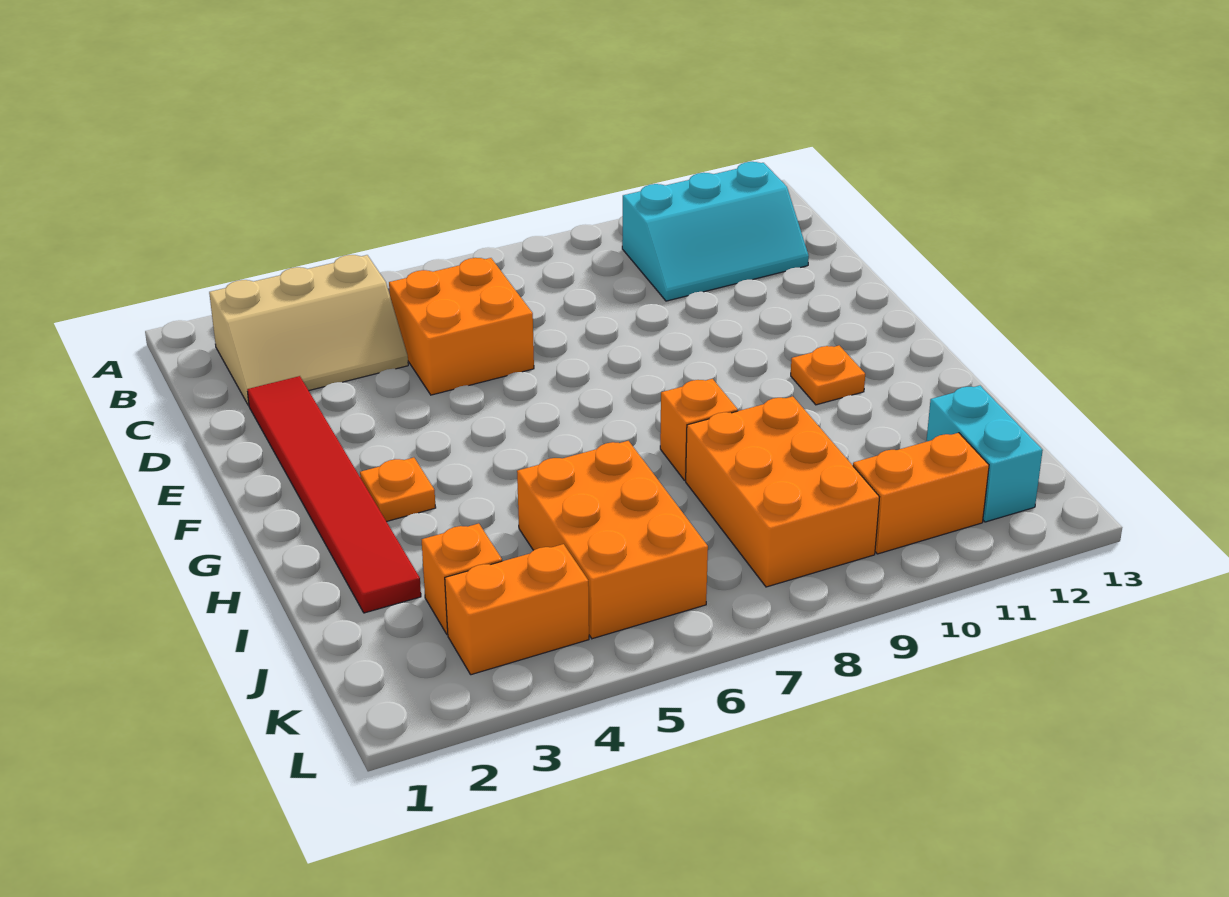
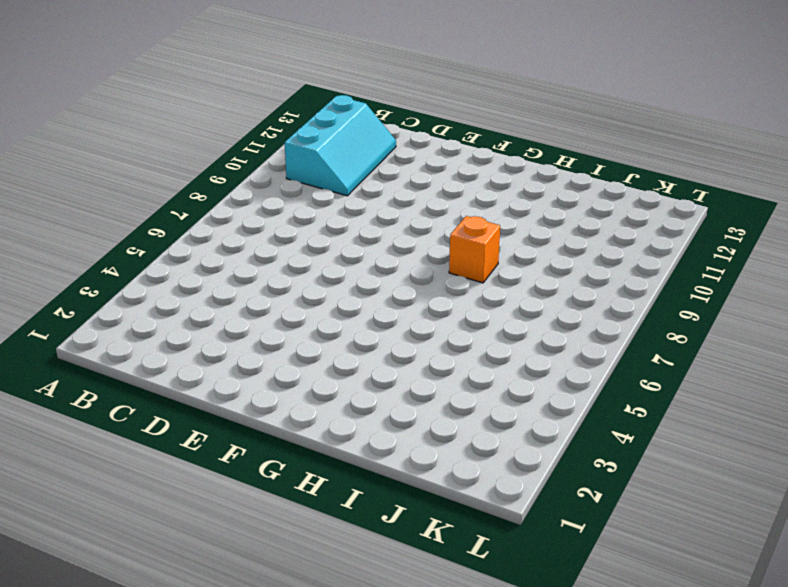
none -> tan slope B2:C4 level 1 top B
none -> orange brick C5:D6 level 1
none -> red tile D2:I2 level 1

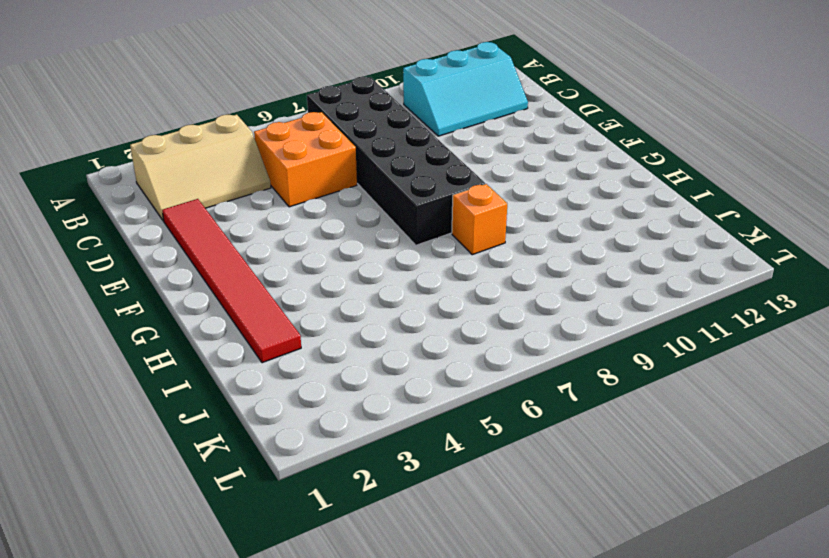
black brick B7:G8 level 1 -> none
none -> orange plate G3 level 1
none -> orange plate G11 level 1
none -> orange brick I5:K6 level 1

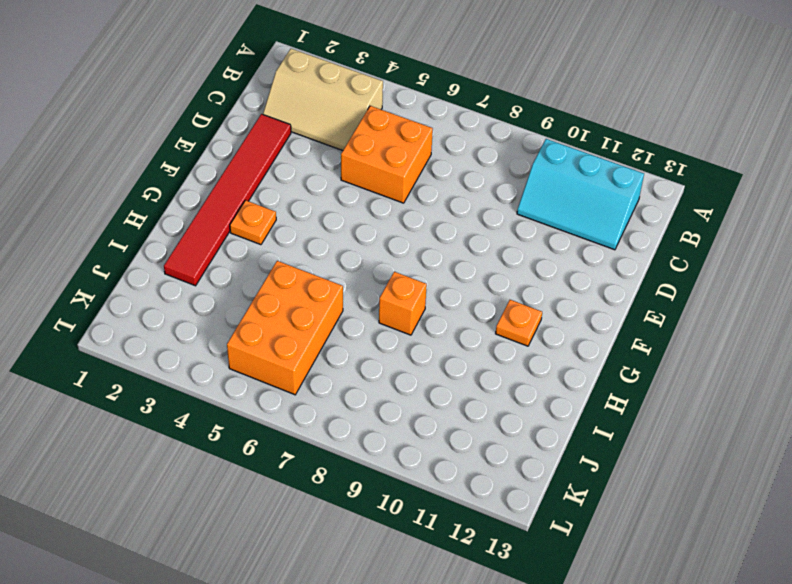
none -> orange brick I8:K9 level 1
none -> orange brick J3 level 1
none -> cyan brick J12:K12 level 1

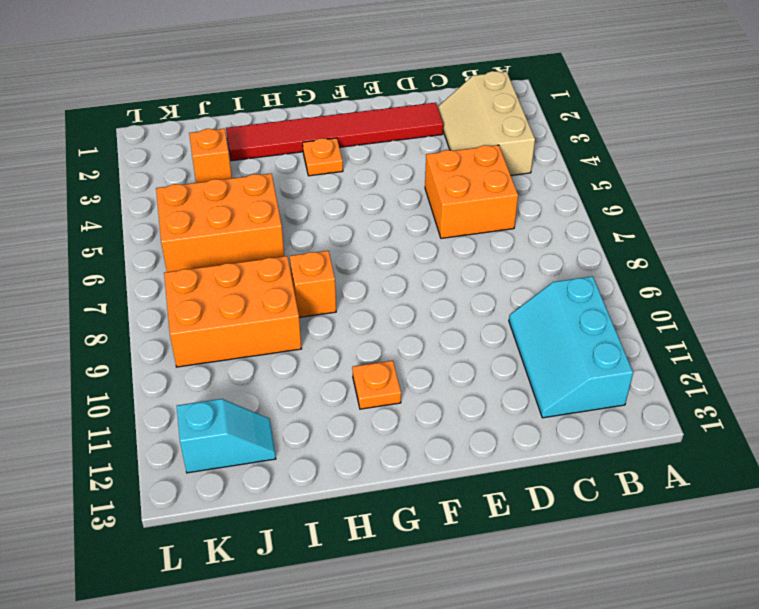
cyan slope J12:K12 level 1 top K -> cyan brick J12:K12 level 1
none -> orange brick K3:K4 level 1
none -> orange brick K10:K11 level 1

